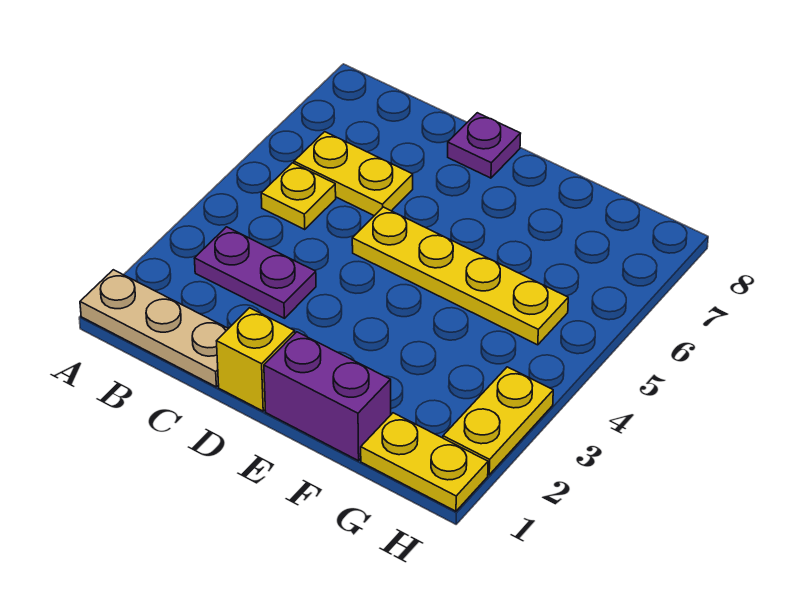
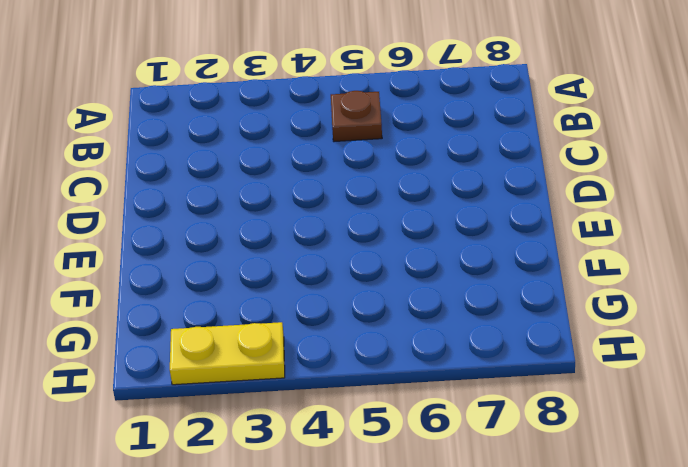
brown plate B5 level 1 -> yellow plate B5 level 1
none -> tan plate A1:C1 level 1
none -> purple plate B3:C3 level 1

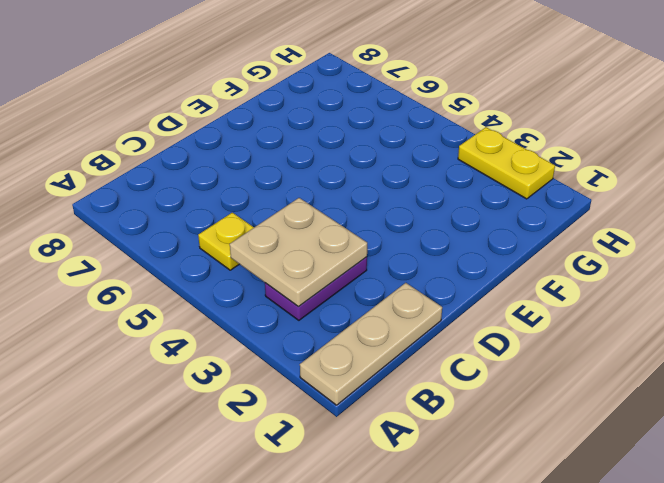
tan plate B3:C4 level 2 -> none
none -> yellow plate B6:C6 level 1
none -> yellow brick D1 level 1

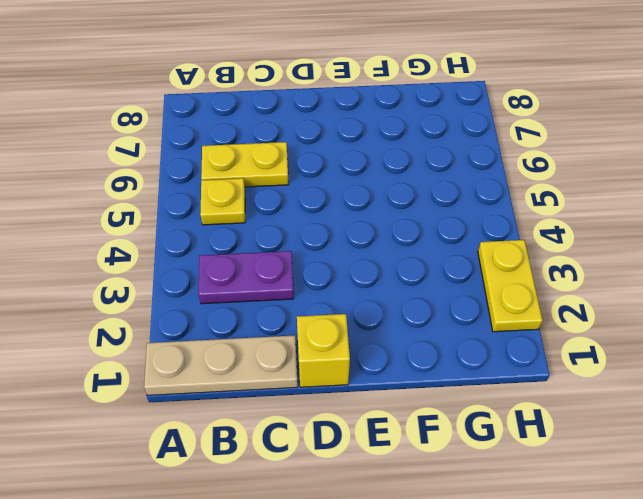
none -> yellow plate D5:G5 level 1
none -> purple plate D8 level 1

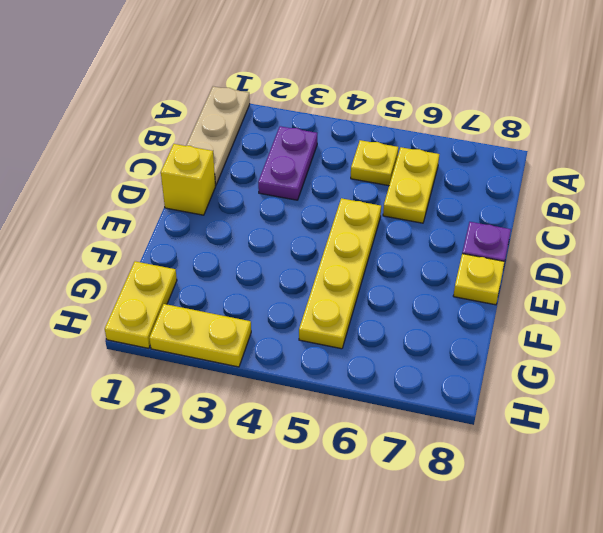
yellow plate E8 level 1 -> none
none -> purple brick E1:F1 level 1

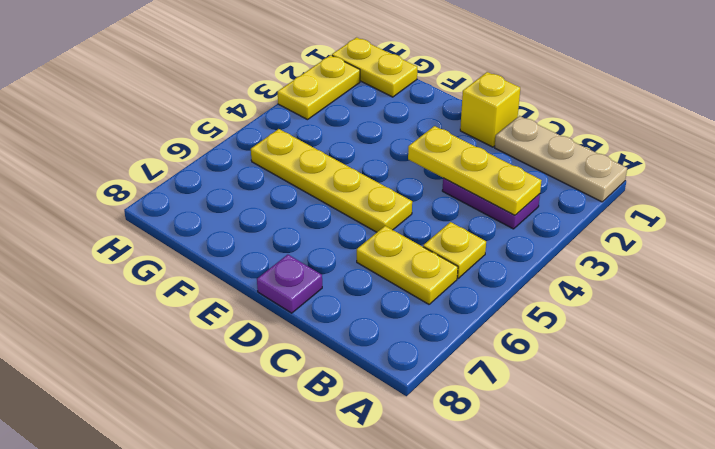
yellow plate B3:D3 level 2 -> none
none -> purple brick E1:F1 level 1

